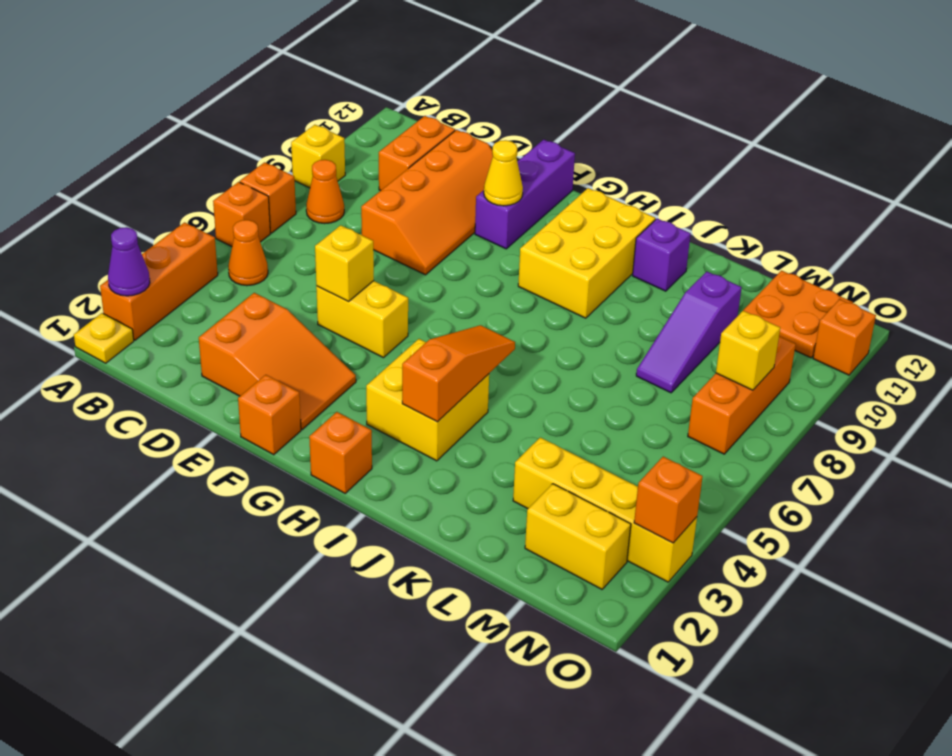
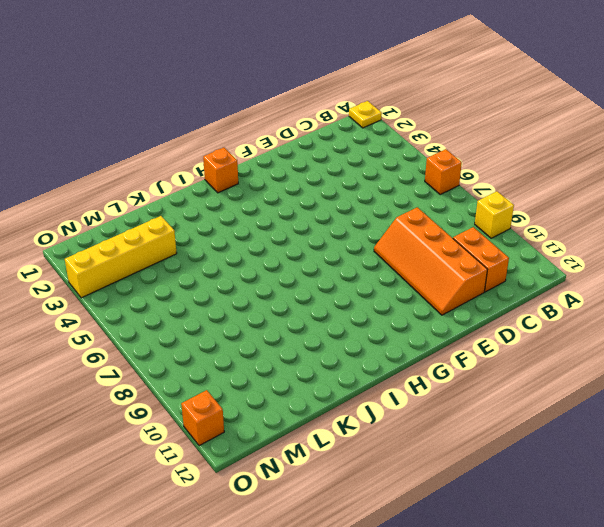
none -> orange brick A2:A4 level 1
none -> orange brick A7 level 1
none -> orange cone B5 level 1

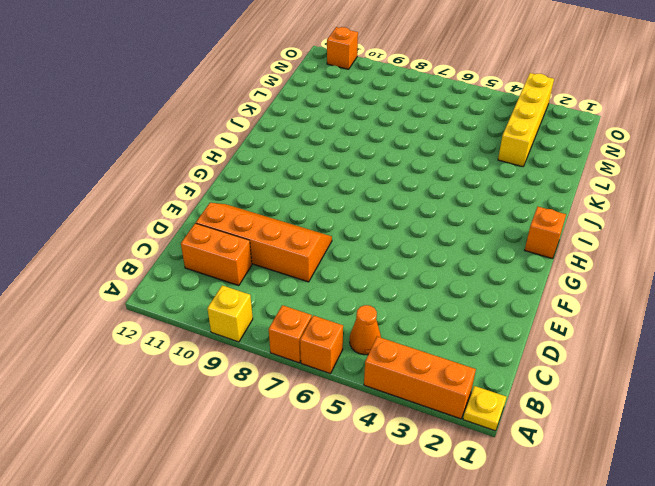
none -> orange cone B8 level 1
none -> orange slope D2:F3 level 1 top D
none -> yellow brick E5:F5 level 1

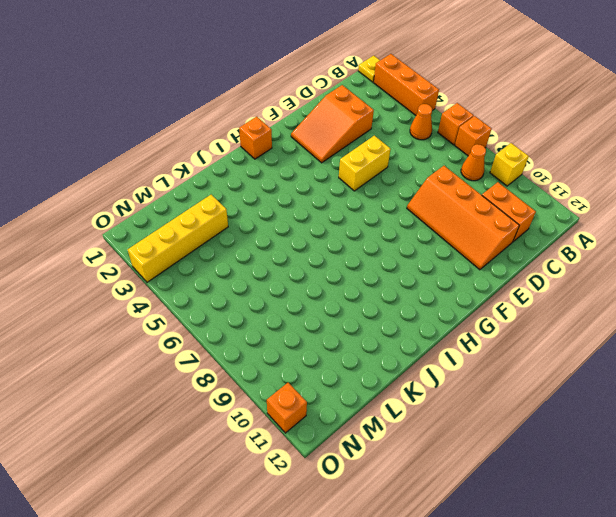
none -> orange brick F1 level 1
none -> purple brick F10:F12 level 1
none -> yellow brick H3:I4 level 1

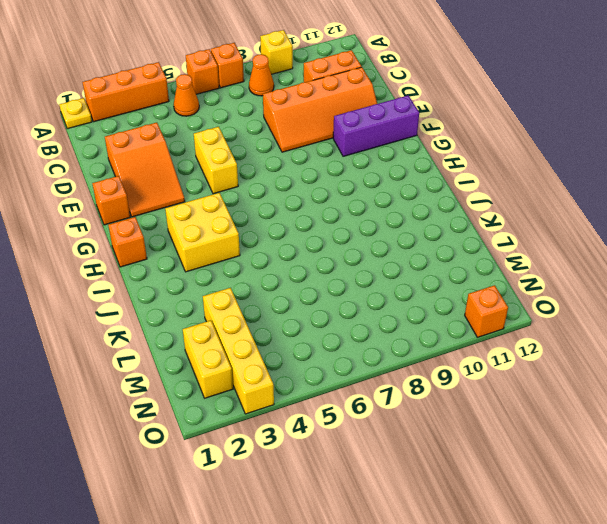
none -> yellow brick H9:I11 level 1
none -> purple brick J11 level 1
none -> purple slope L8:L10 level 1 top 10

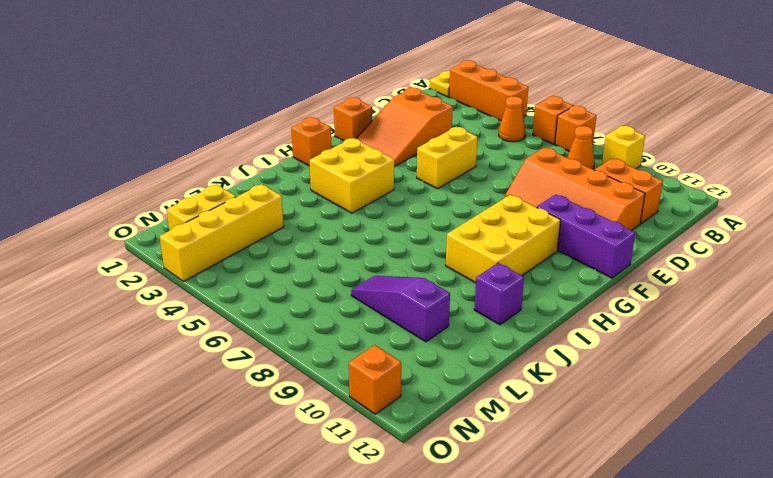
yellow brick G9:I10 level 1 -> yellow brick H9:I11 level 1
none -> orange plate M11:N12 level 1
none -> orange brick N7:N9 level 1
none -> purple cone A2 level 2

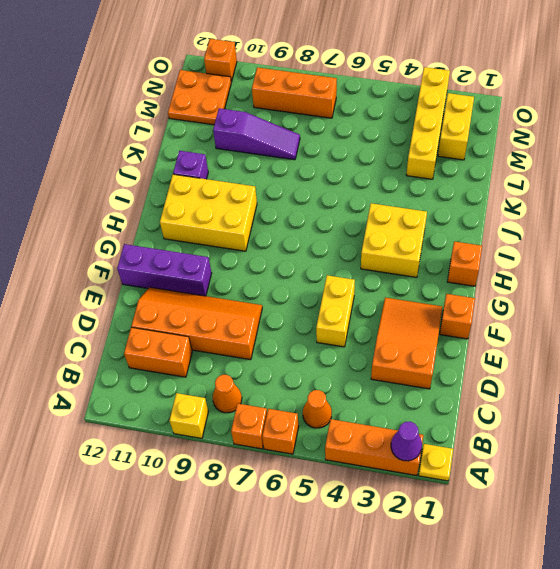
none -> yellow brick E5 level 2
none -> yellow cone F10 level 2
none -> orange slope I3:I5 level 2 top 3

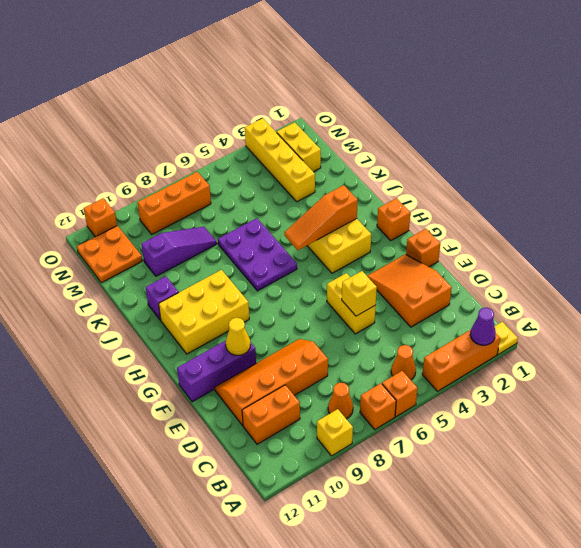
purple plate I6:K7 level 1 -> none
none -> yellow brick N8 level 2
none -> orange brick O3 level 2

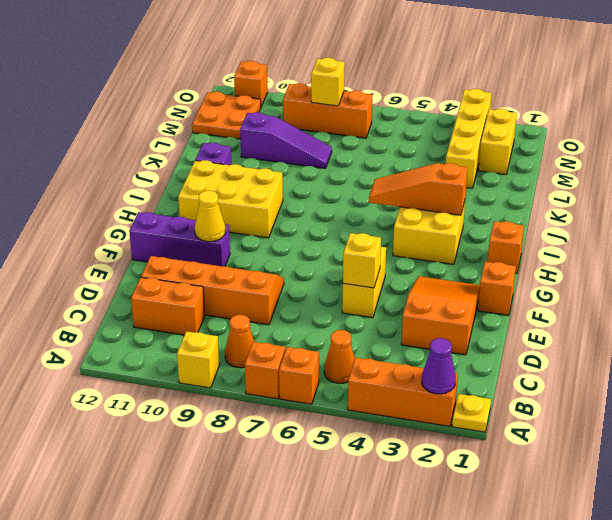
none -> orange brick O3 level 2

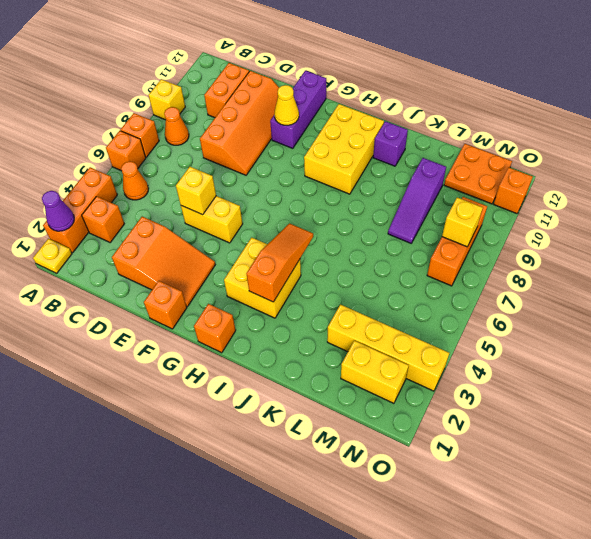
orange brick B3 level 1 -> orange brick O3 level 2

